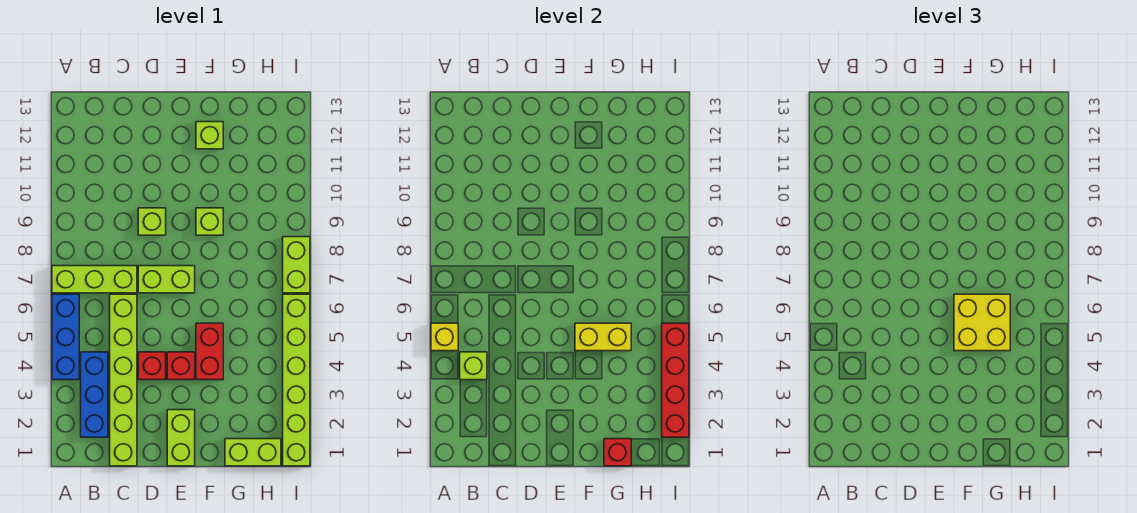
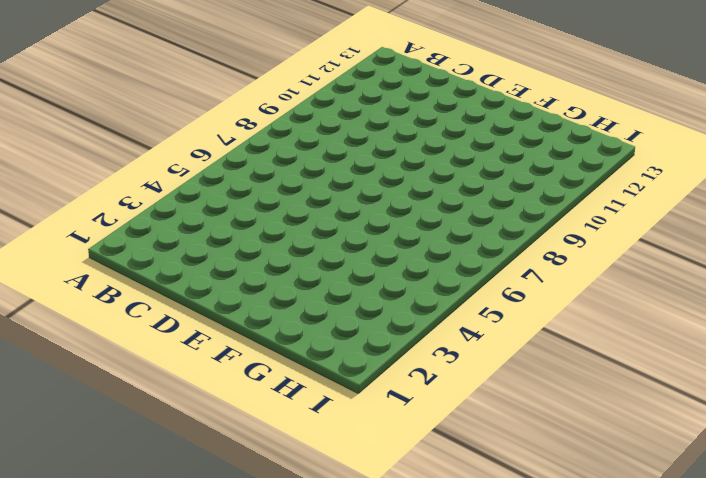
none -> blue brick A4:A6 level 1
none -> lime brick A7:C7 level 1
none -> blue brick B2:B4 level 1

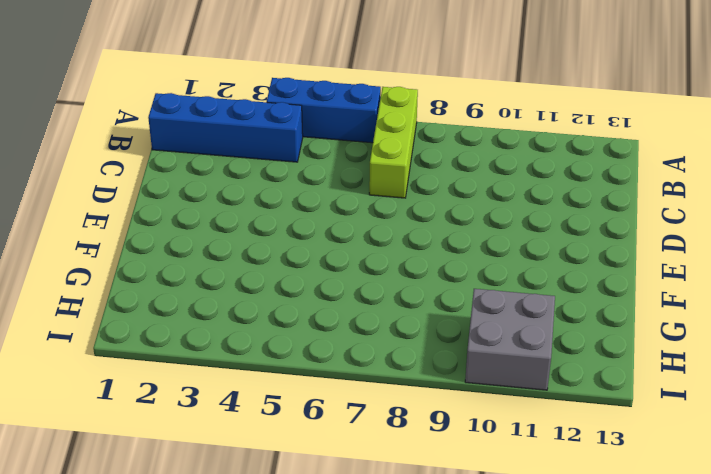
blue brick B1:B4 level 1 -> blue brick B2:B4 level 1
grey brick H10:I11 level 1 -> none
none -> lime brick C1:C6 level 1
none -> red brick D4 level 1
none -> lime brick D7:E7 level 1

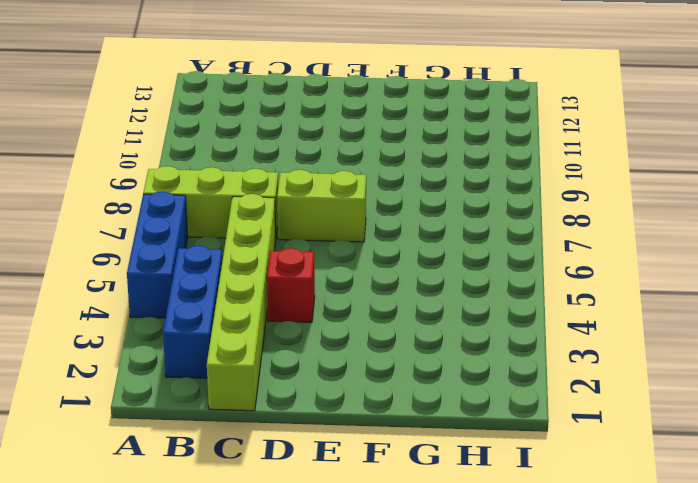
none -> lime brick D9 level 1
none -> lime brick E1:E2 level 1
none -> red brick E4 level 1

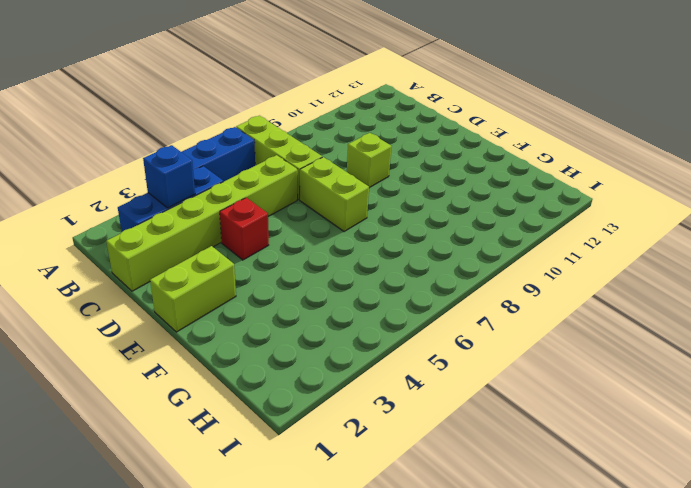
blue brick B3 level 2 -> none
none -> red brick E4 level 1
none -> red brick F4:F5 level 1
none -> lime brick F9 level 1

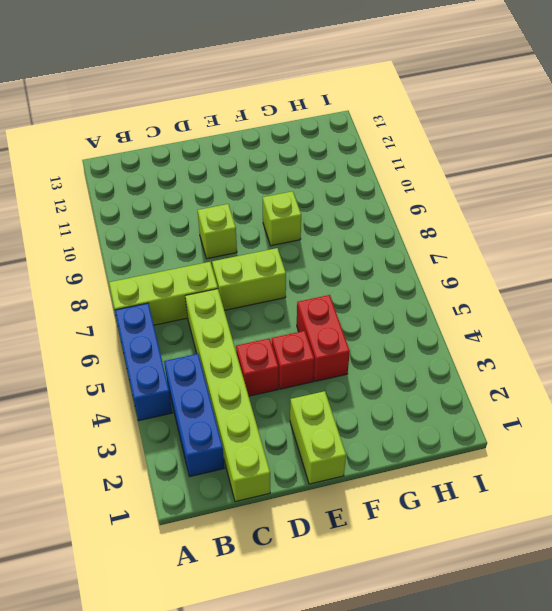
none -> lime brick F12 level 1
none -> lime brick G1:H1 level 1
none -> lime brick I1:I6 level 1

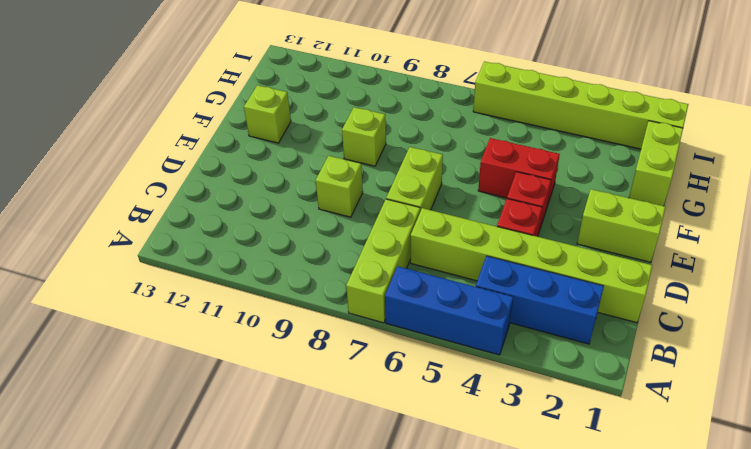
none -> lime brick I7:I8 level 1
none -> yellow brick A5 level 2
none -> lime brick B4 level 2

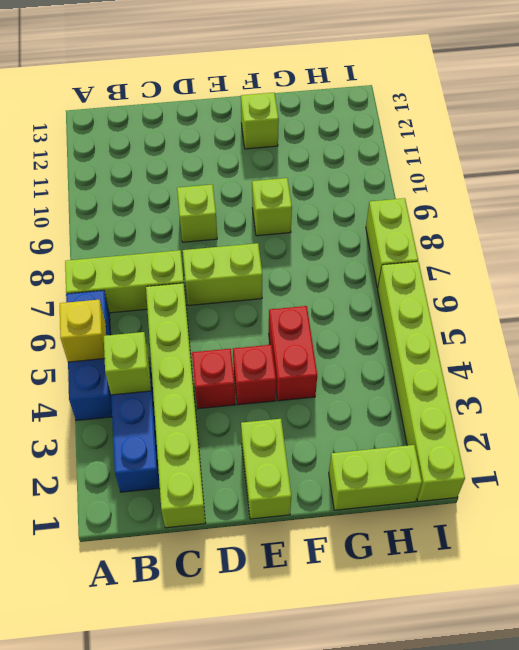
none -> yellow brick F5:G5 level 2
none -> red brick G1 level 2
none -> red brick I2:I5 level 2

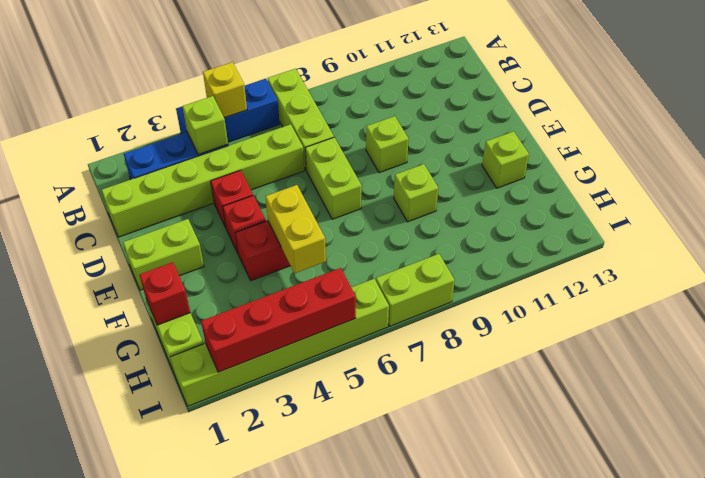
none -> yellow brick F5:G6 level 3

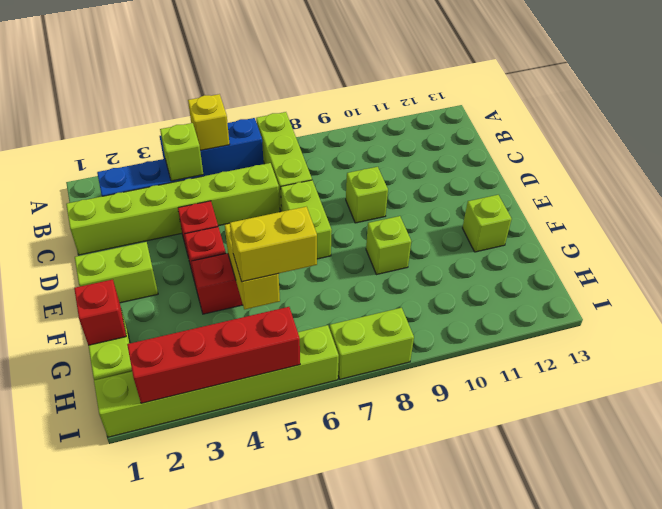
yellow brick G5:G6 level 3 -> yellow brick F5:G6 level 3

